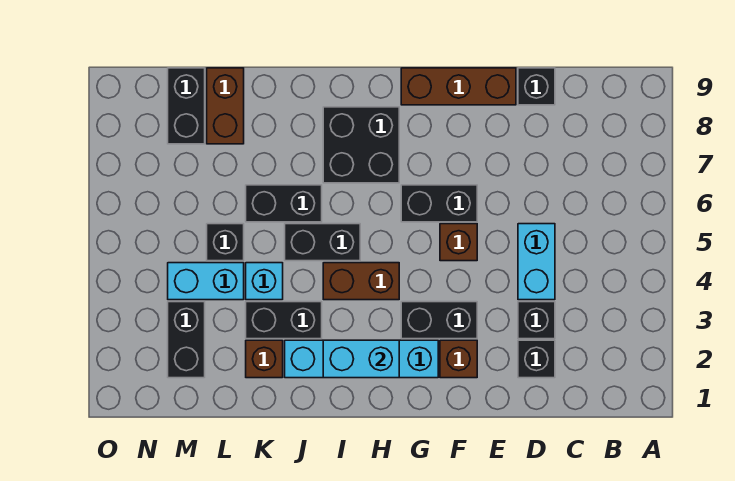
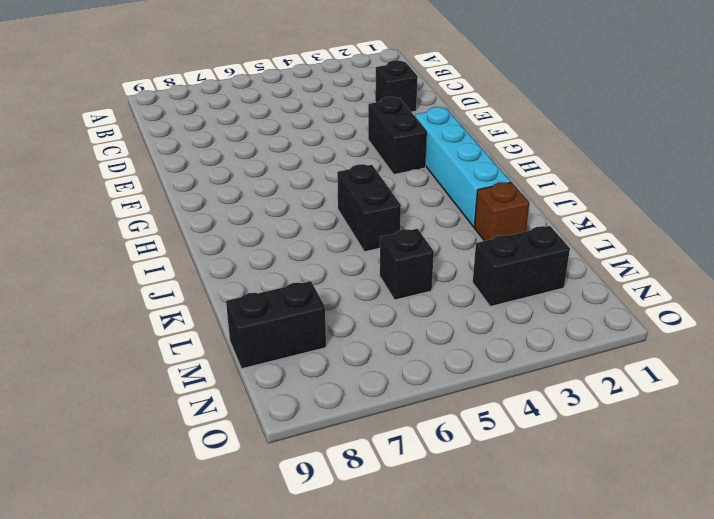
none -> black brick D3 level 1
none -> cyan brick D4:D5 level 1
none -> black brick D9 level 1

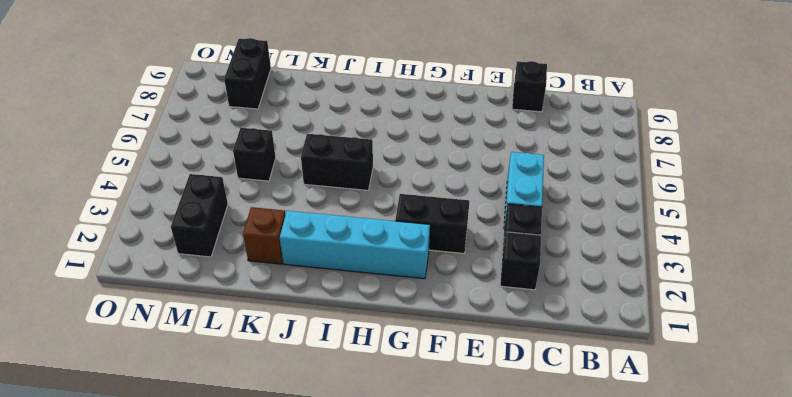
none -> brown brick E9:G9 level 1
none -> brown brick F2 level 1
none -> brown brick F5 level 1

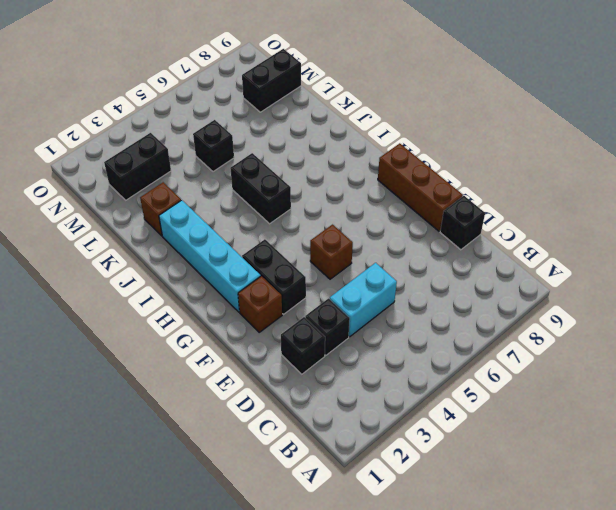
none -> black brick F6:G6 level 1
none -> brown brick H4:I4 level 1
none -> black brick H7:I8 level 1

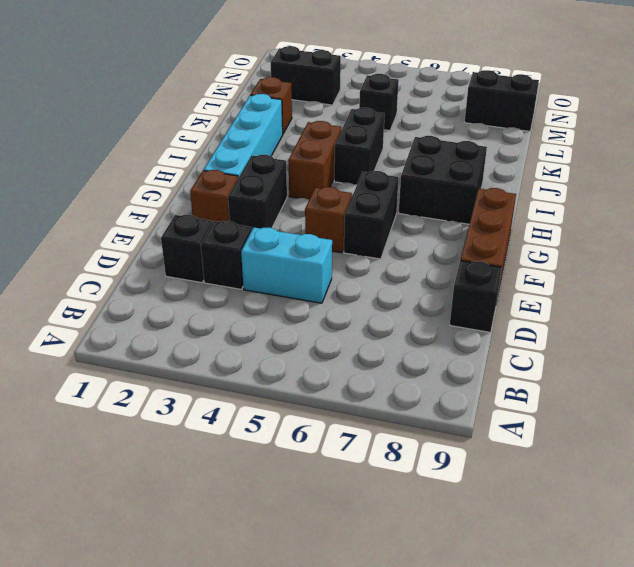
none -> black brick J3:K3 level 1
none -> black brick J6:K6 level 1
none -> cyan brick K4 level 1

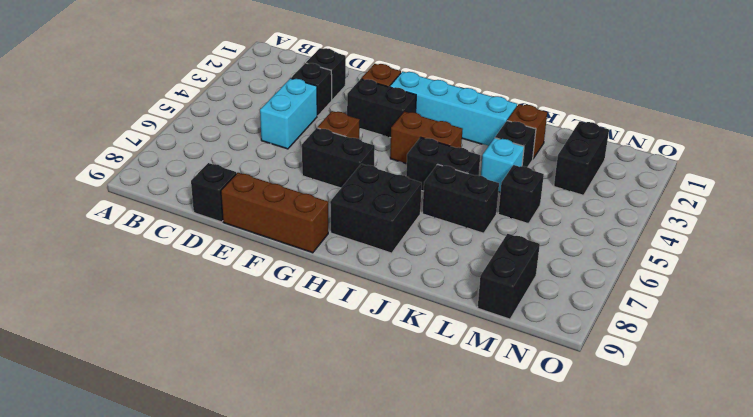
black brick K3 level 1 -> black brick J3:K3 level 1
none -> cyan brick L4:M4 level 1
none -> brown brick L8:L9 level 1
none -> cyan brick H2:I2 level 2

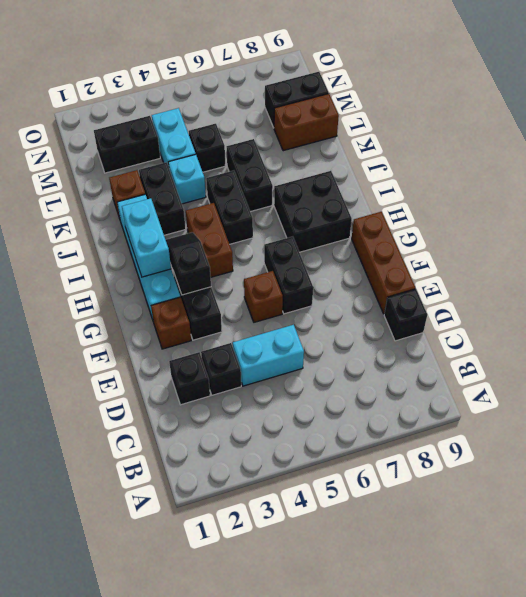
black slope G3:H3 level 2 top G -> none

